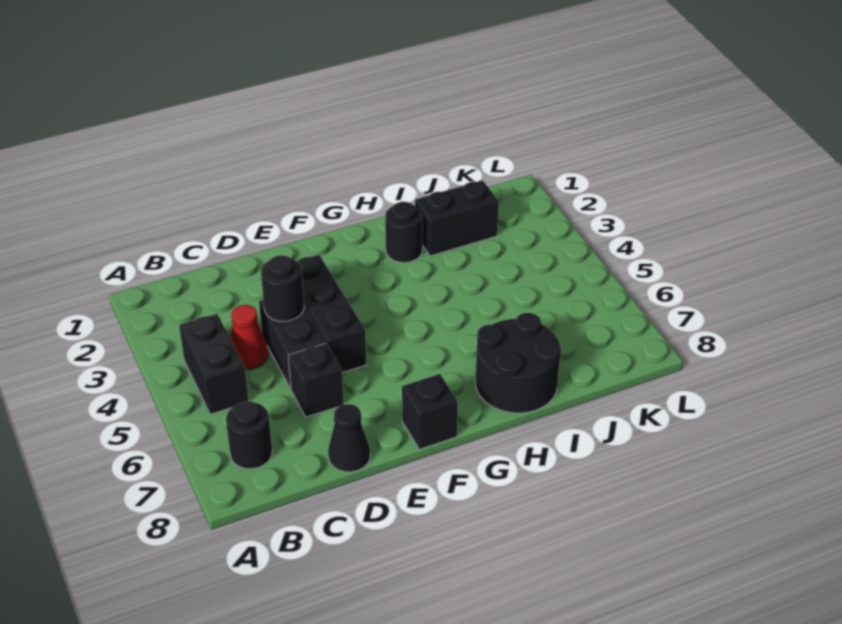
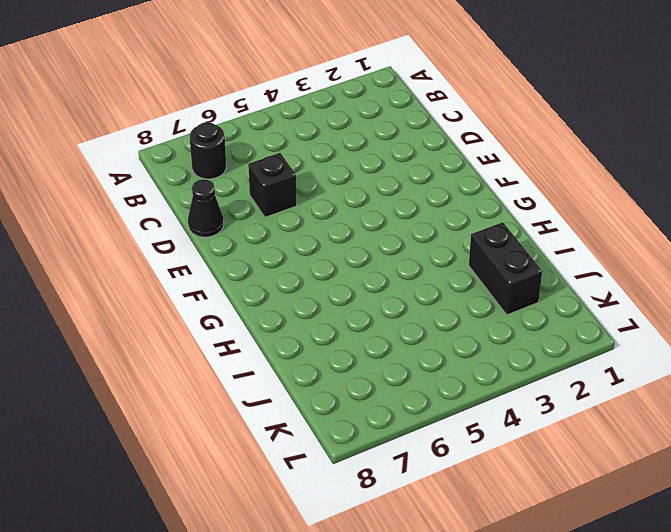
none -> black brick B4:B5 level 1
none -> red cone C4 level 1
none -> black brick D4:D5 level 1

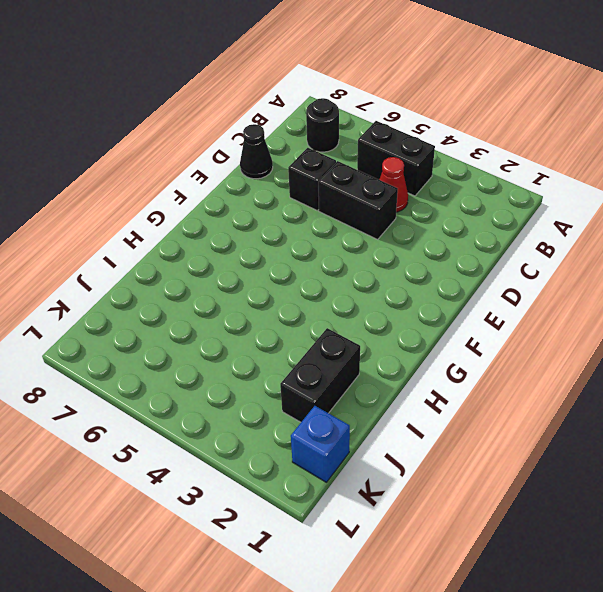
blue brick K1 level 1 -> none
none -> black brick E3:E5 level 1
none -> black brick F8 level 1
none -> black round brick H2 level 1

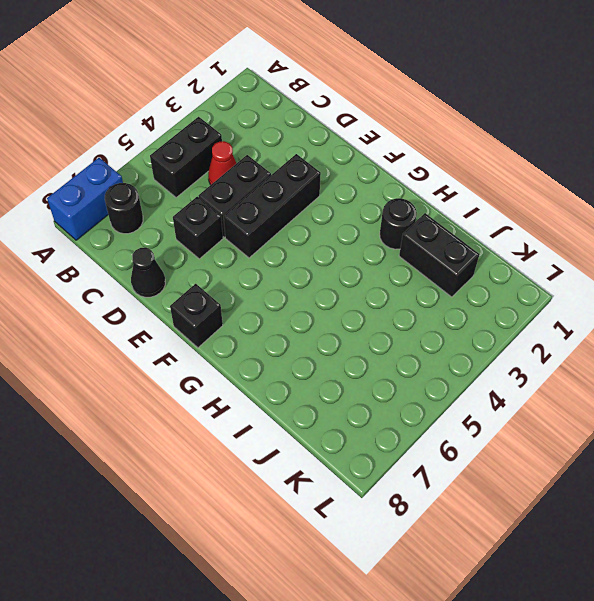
blue brick A7:A8 level 1 -> none
none -> black round brick H7:I8 level 1
none -> black round brick D4 level 2

